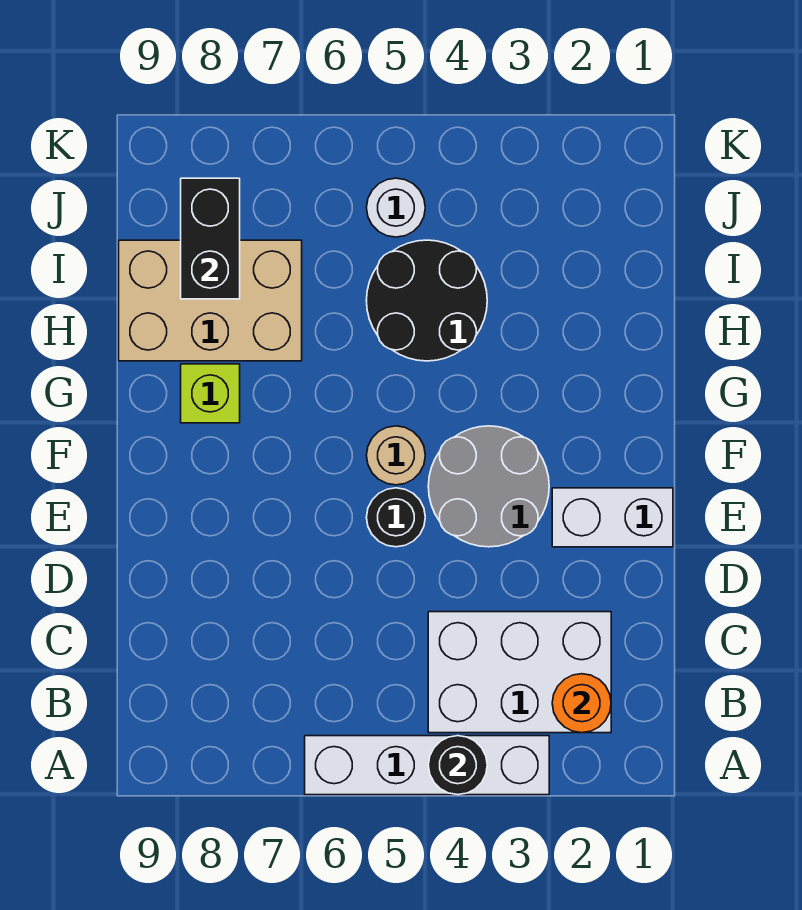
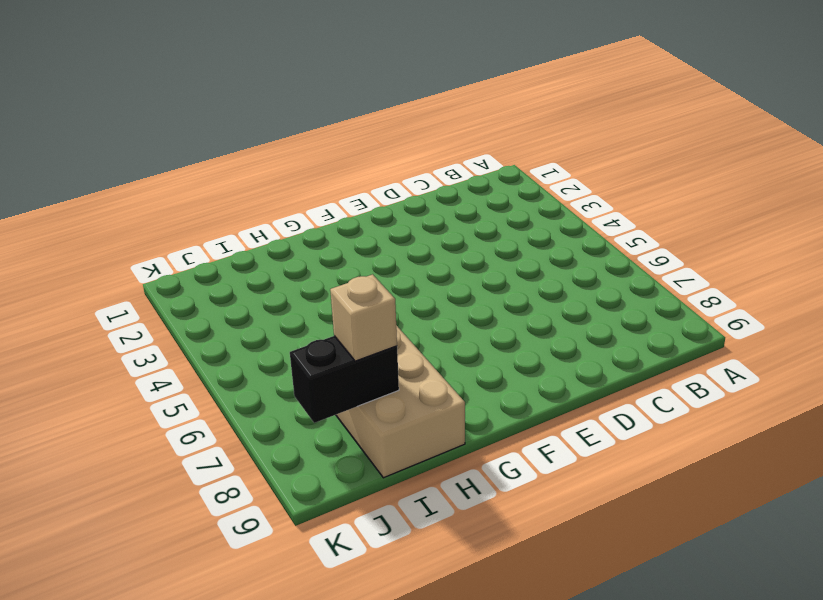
tan brick I8 level 3 -> none
none -> white brick A3:A6 level 1
none -> white brick B2:C4 level 1
none -> white brick E1:E2 level 1

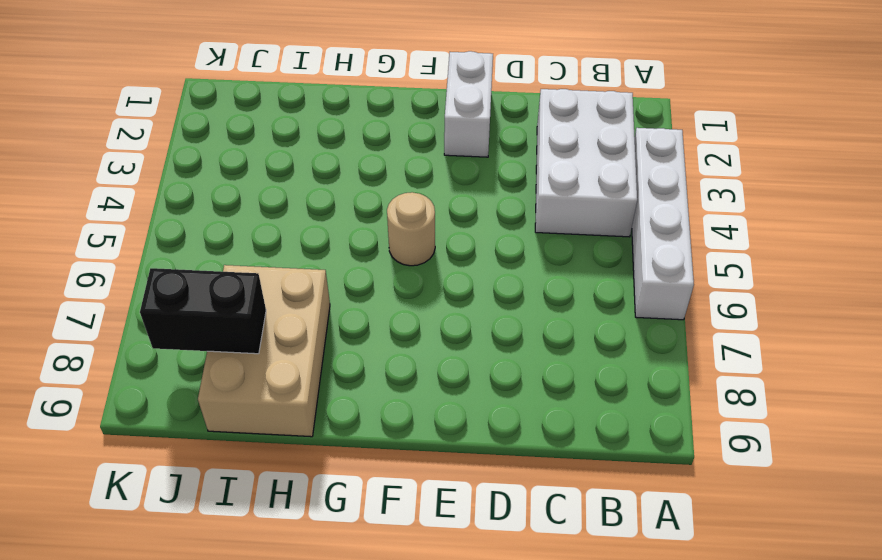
none -> grey round brick E3:F4 level 1
none -> black round brick E5 level 1
none -> lime brick G8 level 1

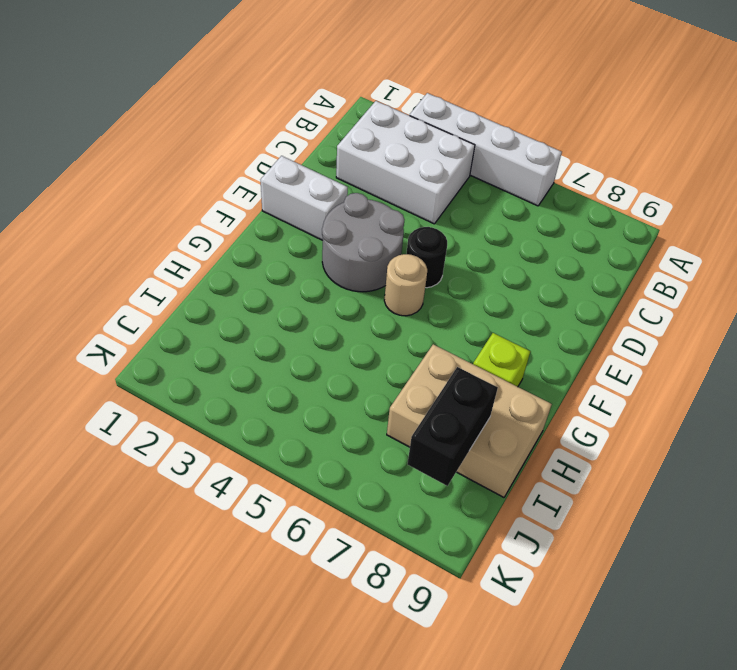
none -> black round brick H4:I5 level 1
none -> white round brick J5 level 1
none -> black round brick A4 level 2

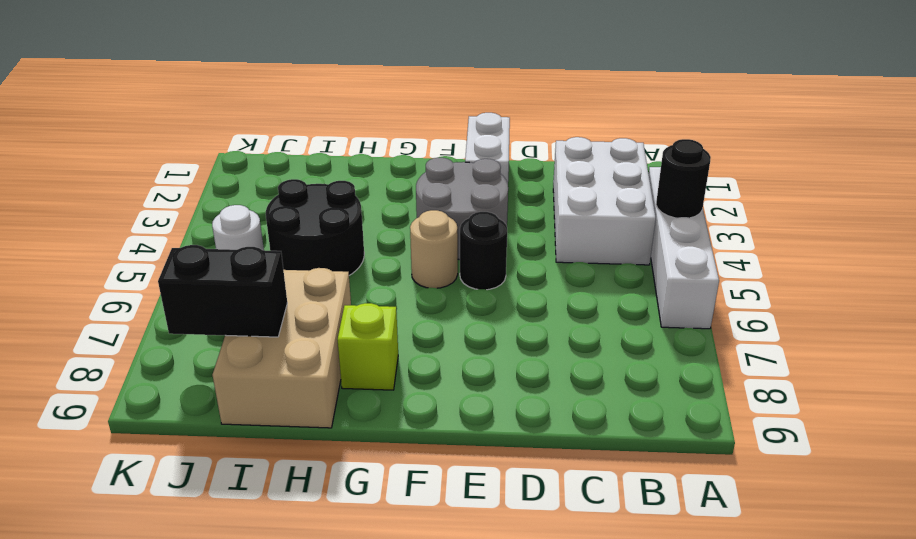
none -> orange round brick B2 level 2

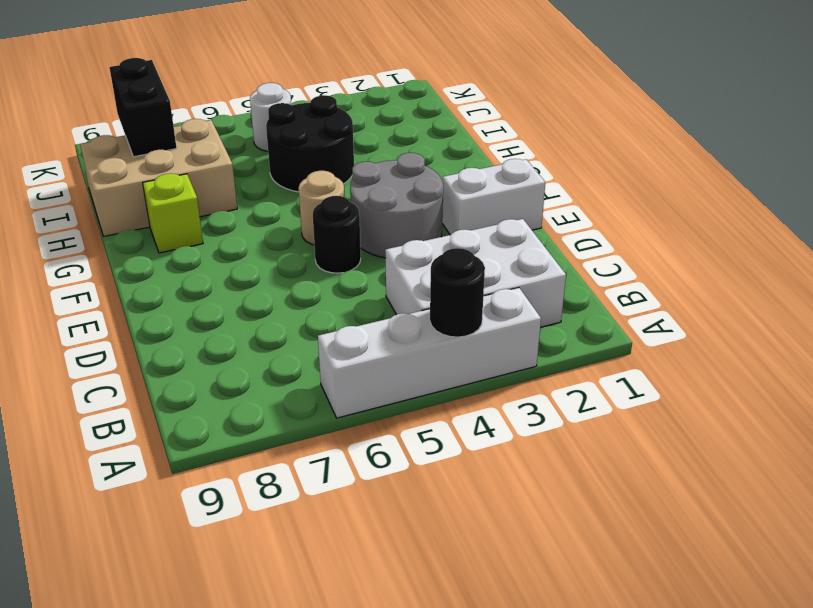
none -> orange round brick B2 level 2

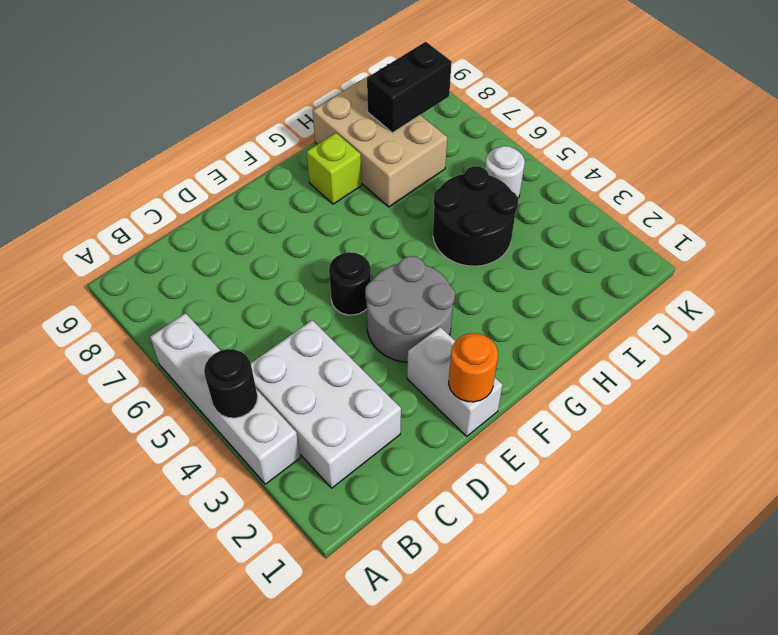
orange round brick E1 level 2 -> orange round brick B2 level 2
none -> tan round brick F5 level 1

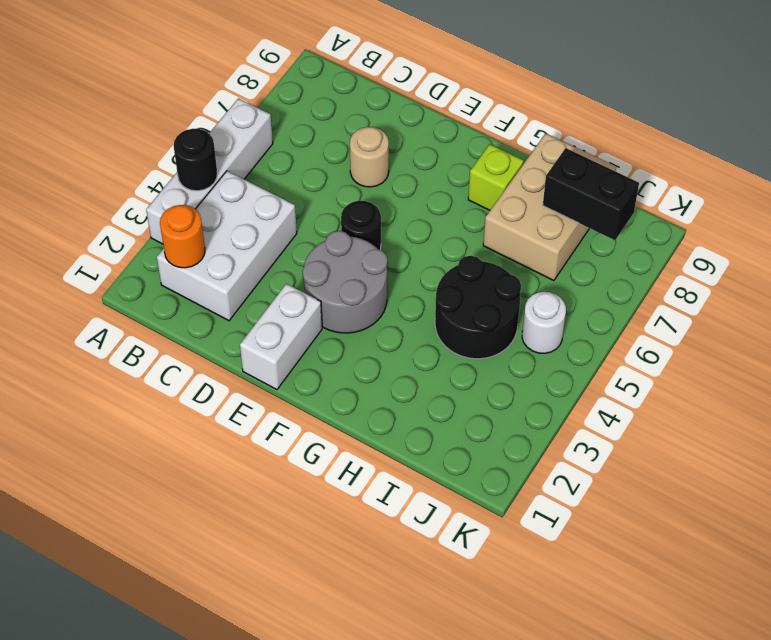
tan round brick D7 level 1 -> tan round brick F5 level 1

